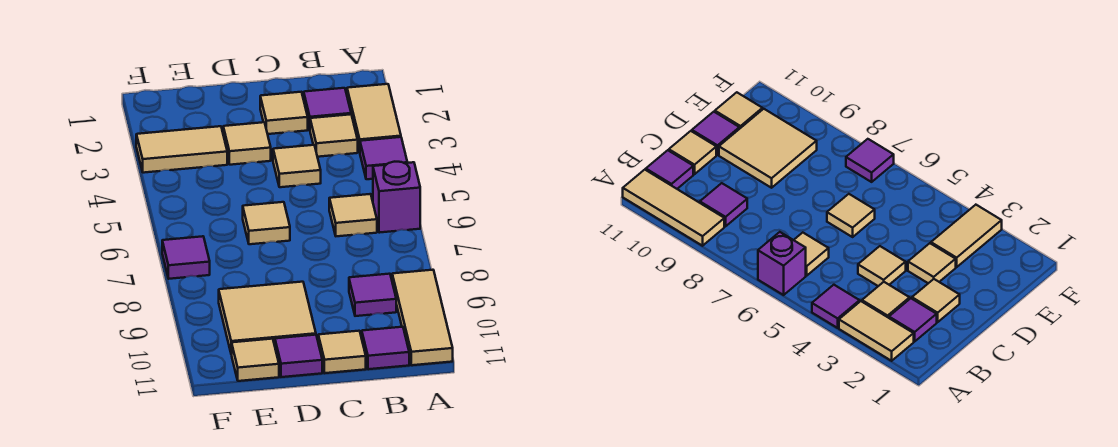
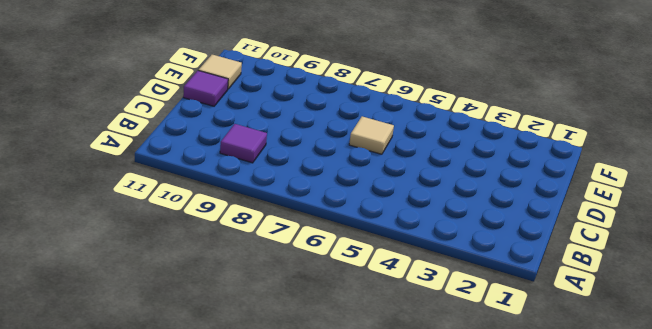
none -> tan tile A2:A3 level 1
none -> purple tile A4 level 1
none -> purple brick A6 level 1

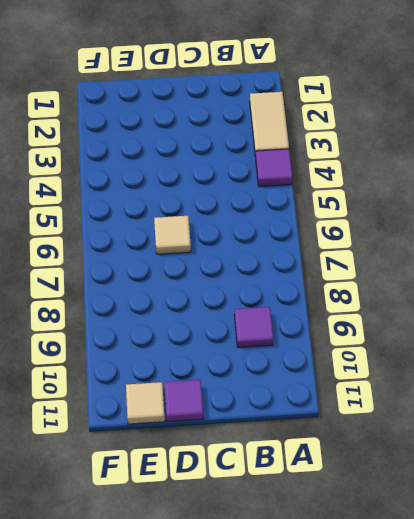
none -> purple brick A6 level 1
none -> tan tile A9:A11 level 1
none -> purple tile B2 level 1

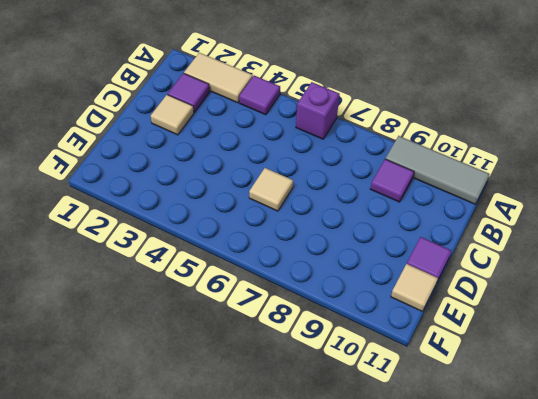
grey tile A9:A11 level 1 -> tan tile A9:A11 level 1
none -> tan tile B3 level 1
none -> tan tile B6 level 1
none -> purple tile B11 level 1

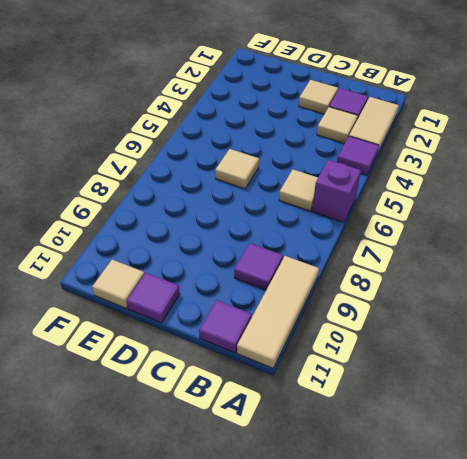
none -> tan tile C4 level 1
none -> tan tile C11 level 1
none -> tan tile D3 level 1

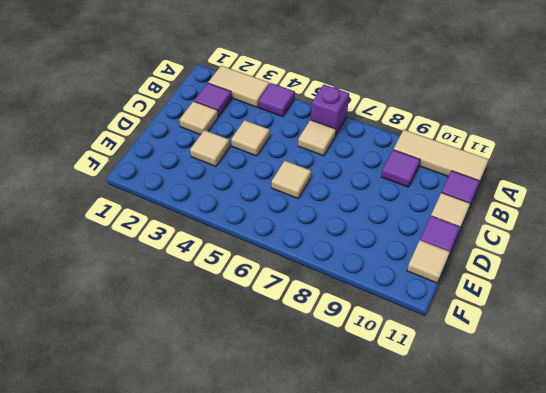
none -> tan tile B3 level 1
none -> tan tile D9:E10 level 1
none -> tan tile E3:F3 level 1

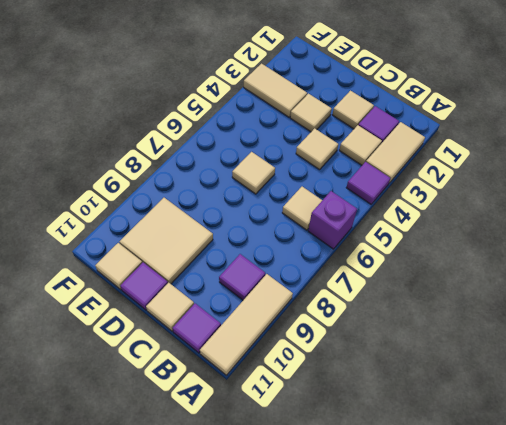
none -> purple tile F7 level 1

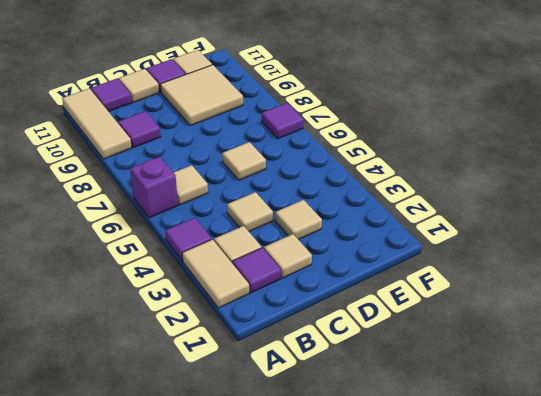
none -> tan tile E3:F3 level 1

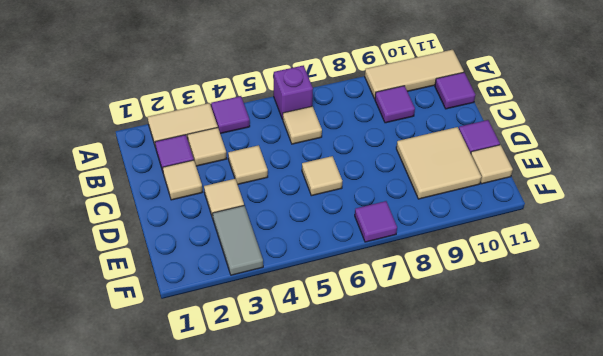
grey tile E3:F3 level 1 -> tan tile E3:F3 level 1
none -> tan tile C11 level 1

